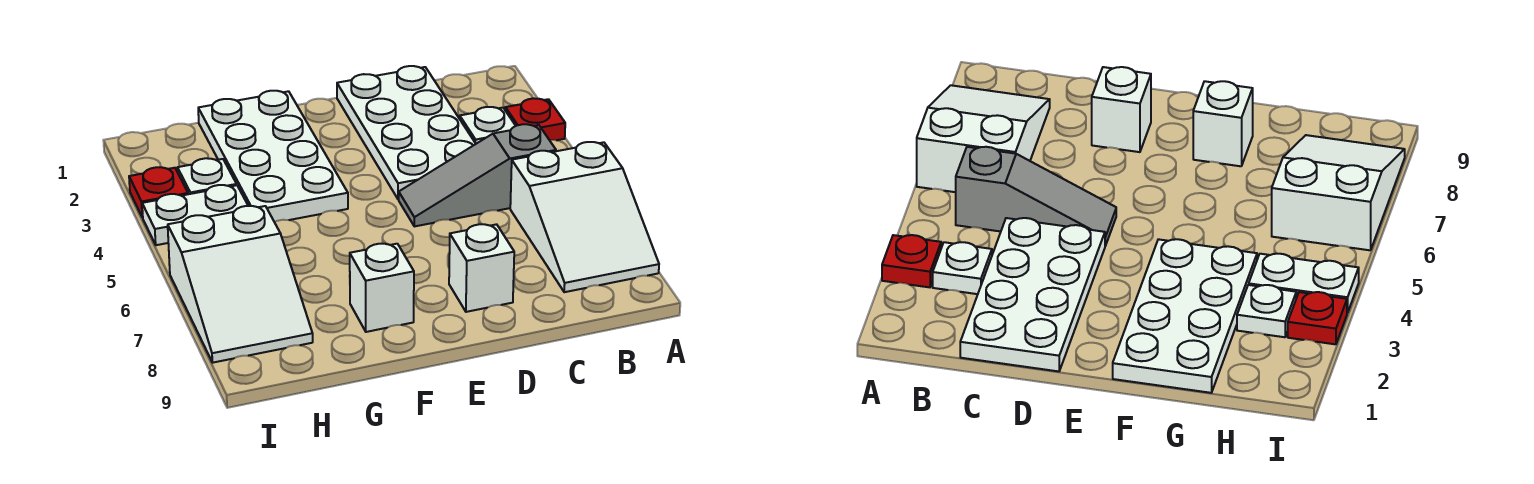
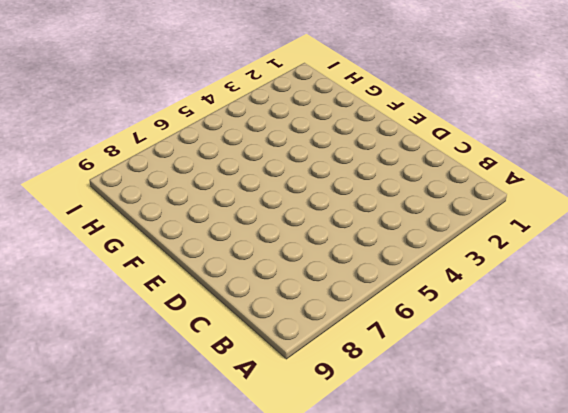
none -> red plate A3 level 1
none -> white slope A6:B8 level 1 top 6
none -> white plate B3 level 1

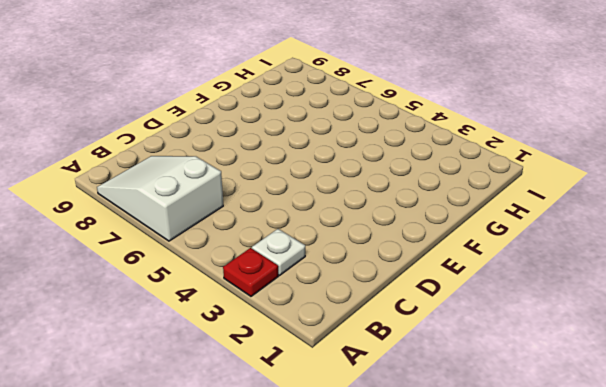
none -> grey slope B5:D5 level 1 top B
none -> white plate C1:D4 level 1
none -> white brick D8 level 1

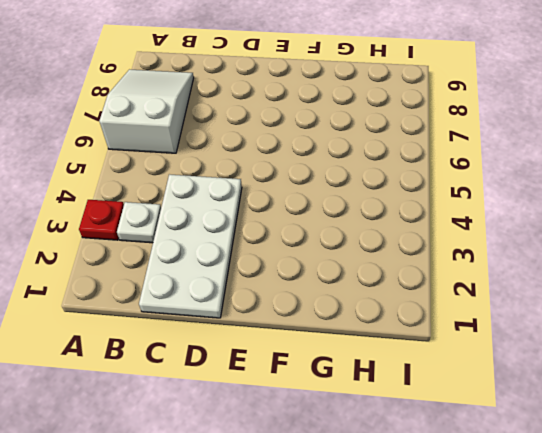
none -> grey slope B5:D5 level 1 top B
none -> white brick D8 level 1
none -> white plate F1:G4 level 1

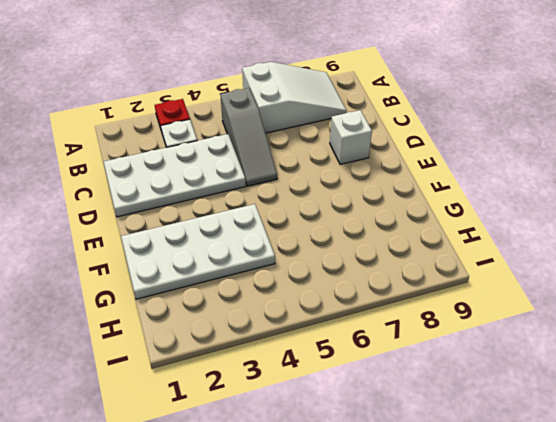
none -> white brick F8 level 1
none -> white plate H3 level 1
none -> white plate H4:I4 level 1

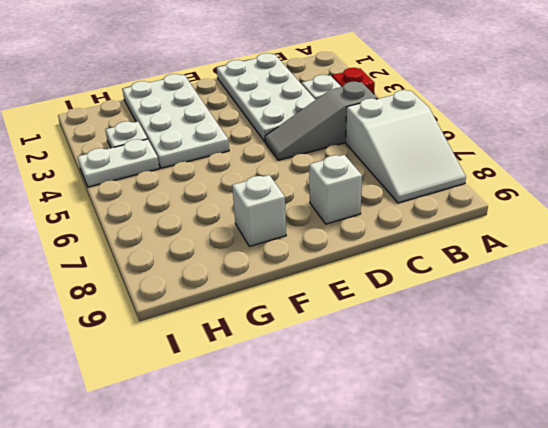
none -> white slope H6:I8 level 1 top 6
none -> red plate I3 level 1

